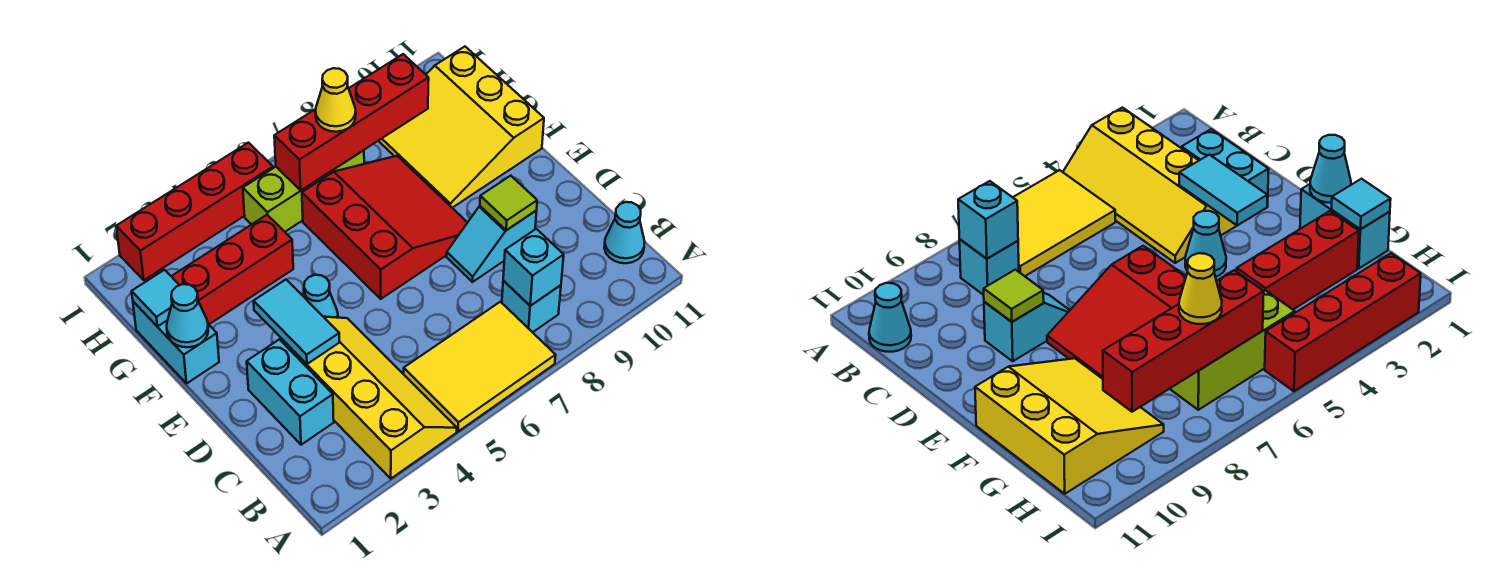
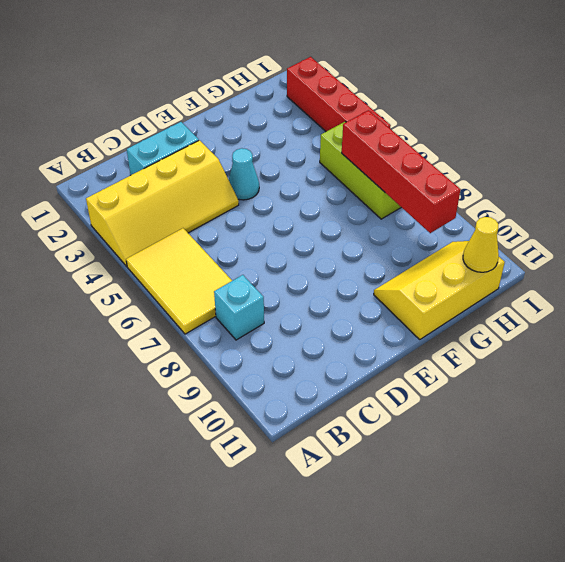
yellow slope F10:H11 level 1 top 11 -> yellow slope F9:H11 level 1 top 11
yellow cone H11 level 2 -> yellow cone H7 level 3
none -> cyan cone B11 level 1
none -> cyan slope D8:D9 level 1 top 9
none -> red slope E6:G8 level 1 top 6

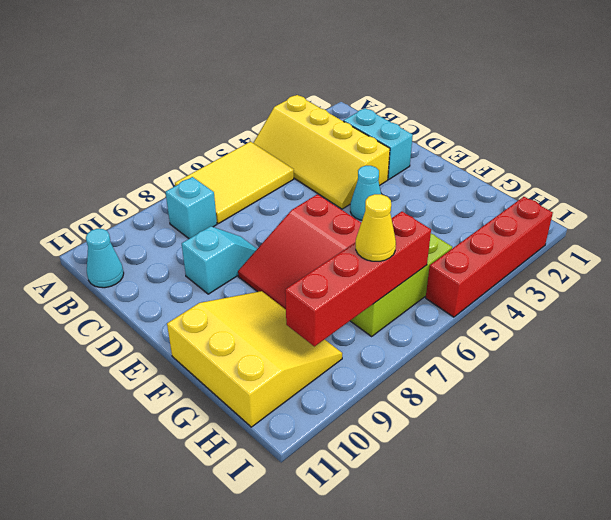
none -> cyan brick F1:G1 level 1
none -> red brick G2:G4 level 1
none -> cyan brick B8 level 2

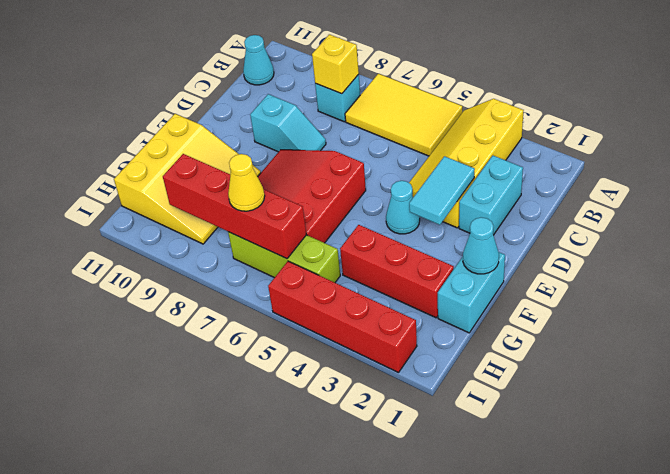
yellow brick B8 level 2 -> cyan brick B8 level 2
none -> lime tile D9 level 2
none -> cyan tile G1 level 2

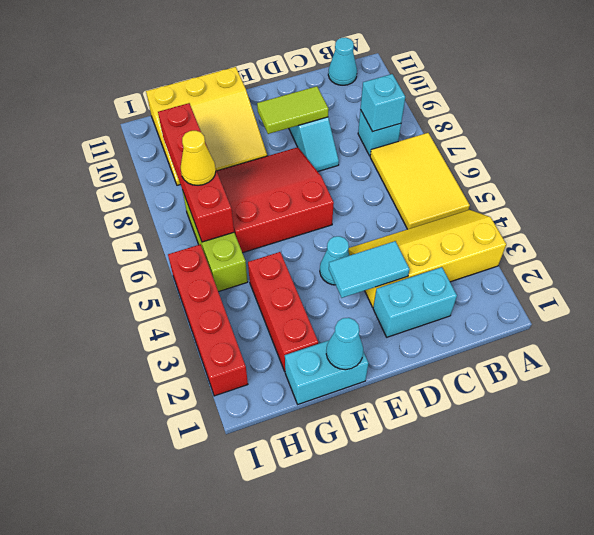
lime tile D9:E9 level 2 -> lime tile D9 level 2
none -> cyan tile G1 level 2

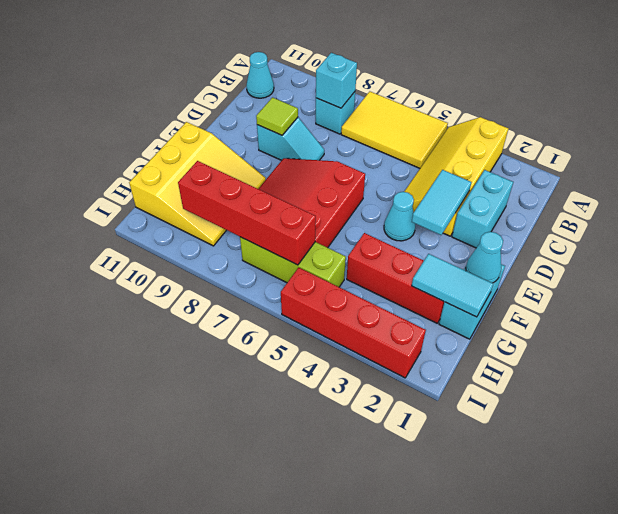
cyan tile G1:G2 level 2 -> cyan tile G1 level 2
none -> yellow cone H7 level 3

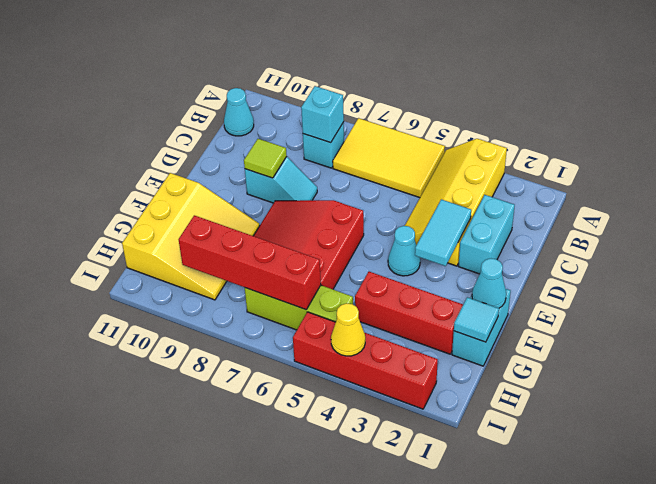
yellow cone I4 level 2 -> yellow cone H7 level 3

